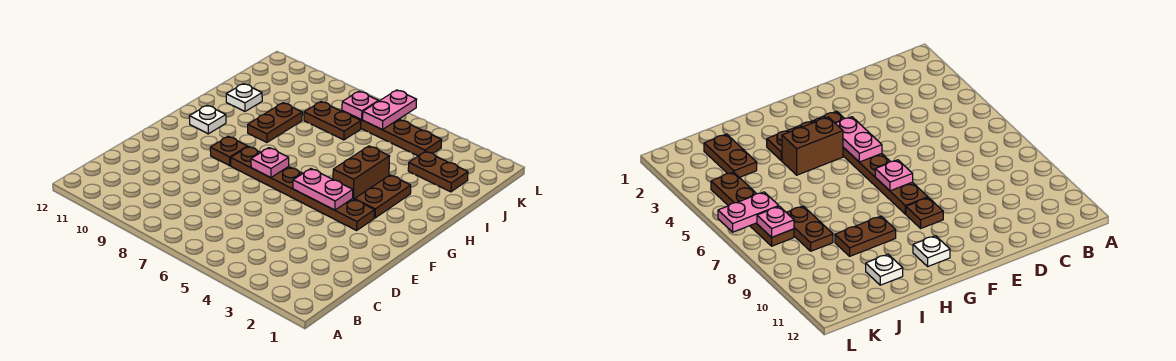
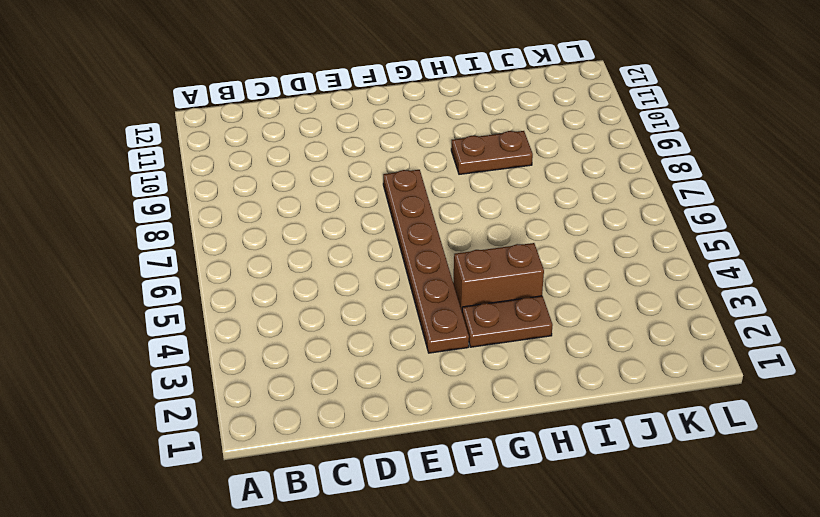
none -> brown plate F9 level 1
none -> white plate G11 level 1
none -> white plate I11 level 1

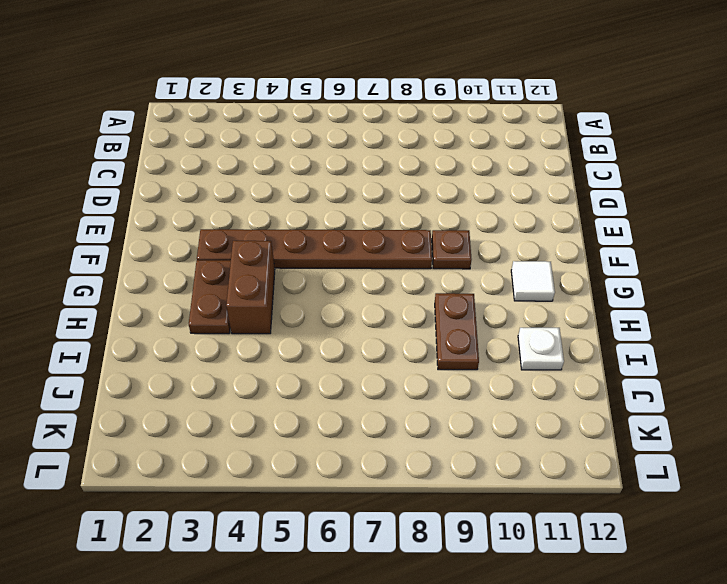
white tile G11 level 1 -> white plate G11 level 1
none -> brown plate J2:J3 level 1
none -> brown plate J7:J8 level 1
none -> brown plate K4:K7 level 1

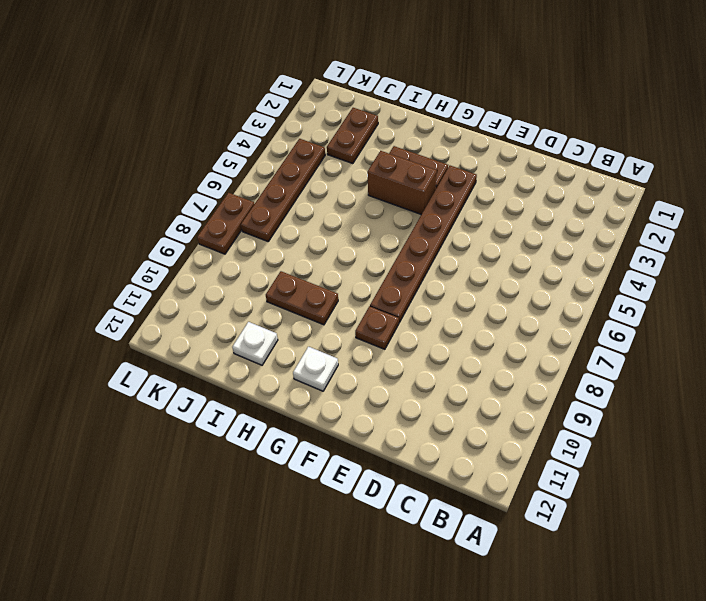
brown plate L7:L8 level 1 -> brown plate J7:J8 level 1
none -> pink plate F4:F5 level 2
none -> pink plate F7 level 2
none -> pink plate K6:L6 level 2

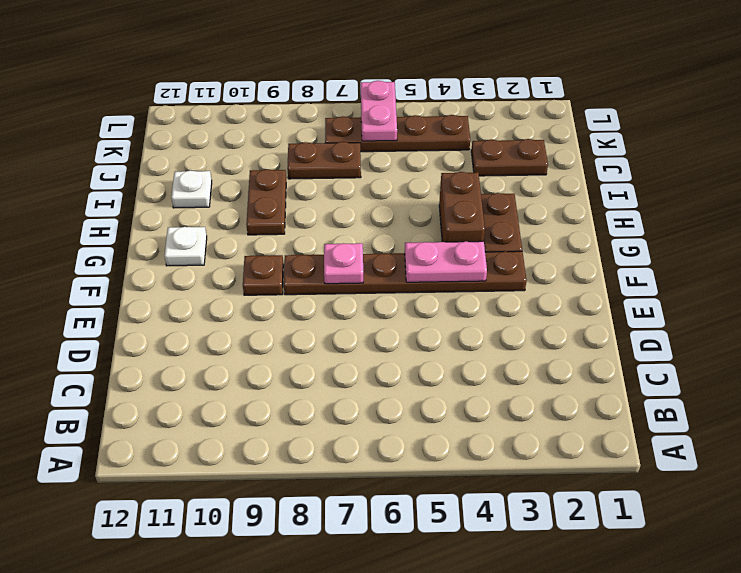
none -> pink plate K7 level 2

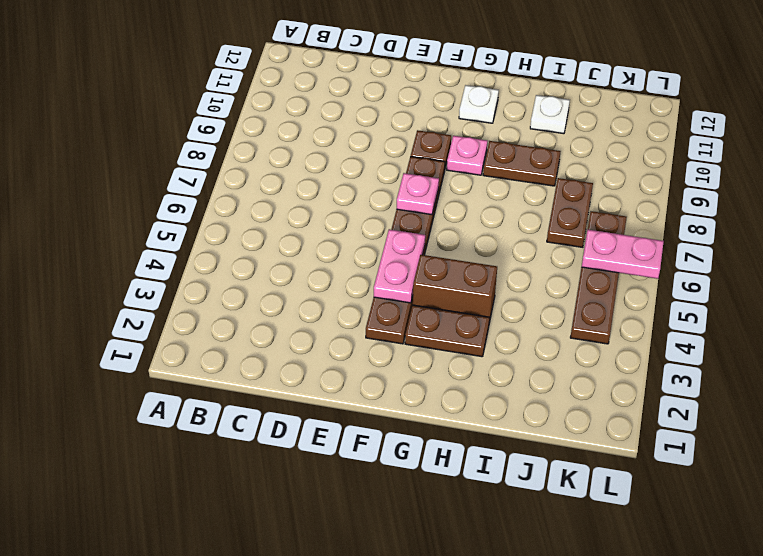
pink plate G9 level 1 -> pink plate K7 level 2
none -> brown plate J2:J3 level 1

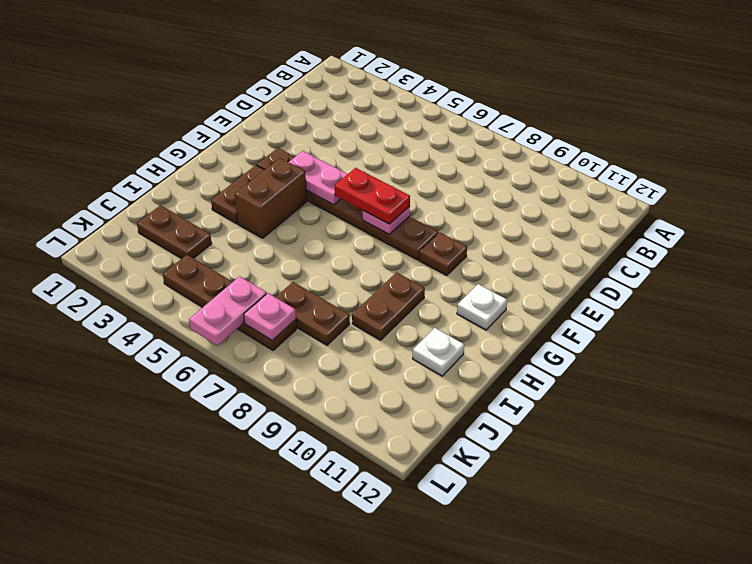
red plate F6:F7 level 3 -> none

